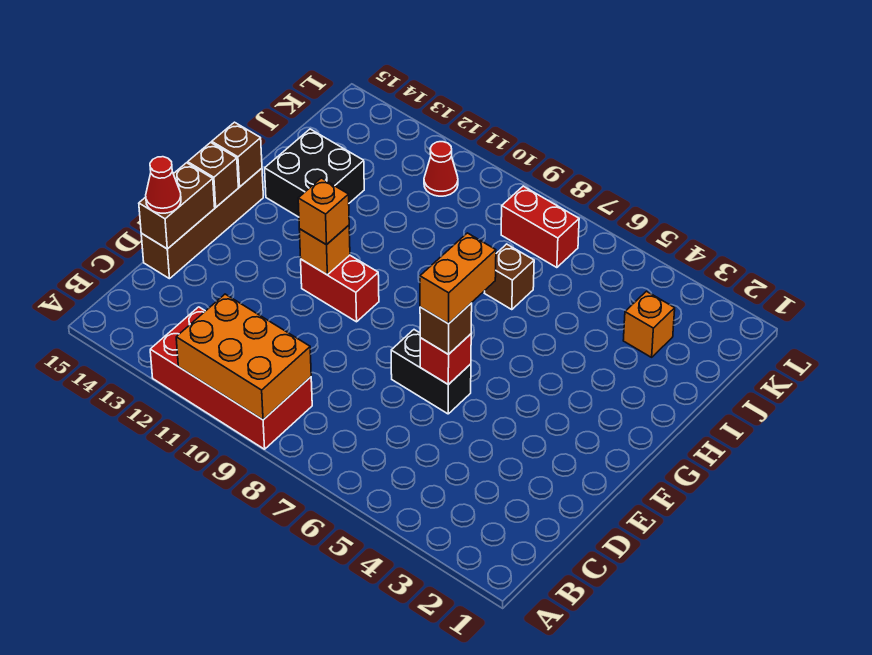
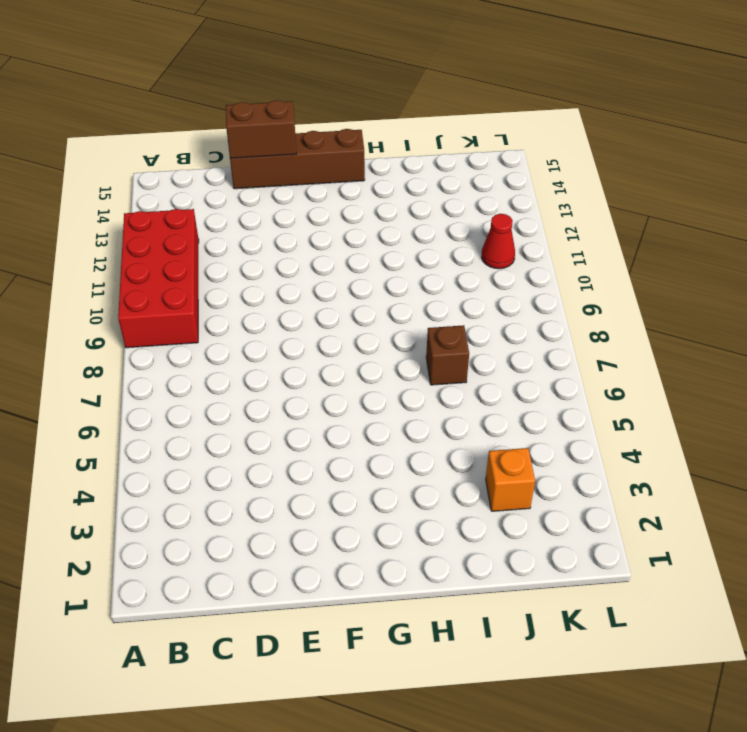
none -> black brick E6:E7 level 1
none -> red brick F10:F11 level 1
none -> black brick H13:I14 level 1

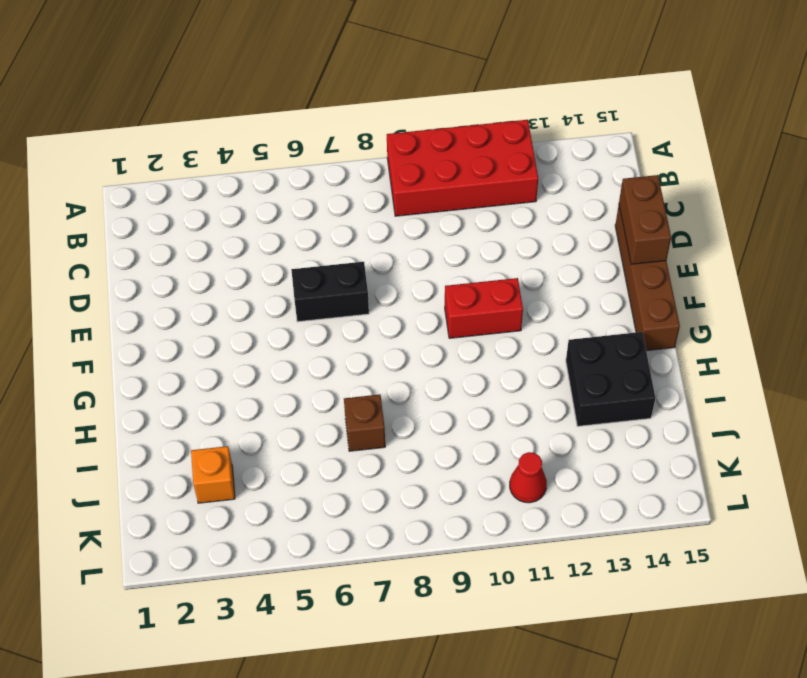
none -> red brick K7:K8 level 1
none -> orange brick A9:B11 level 2
none -> red brick E6 level 2

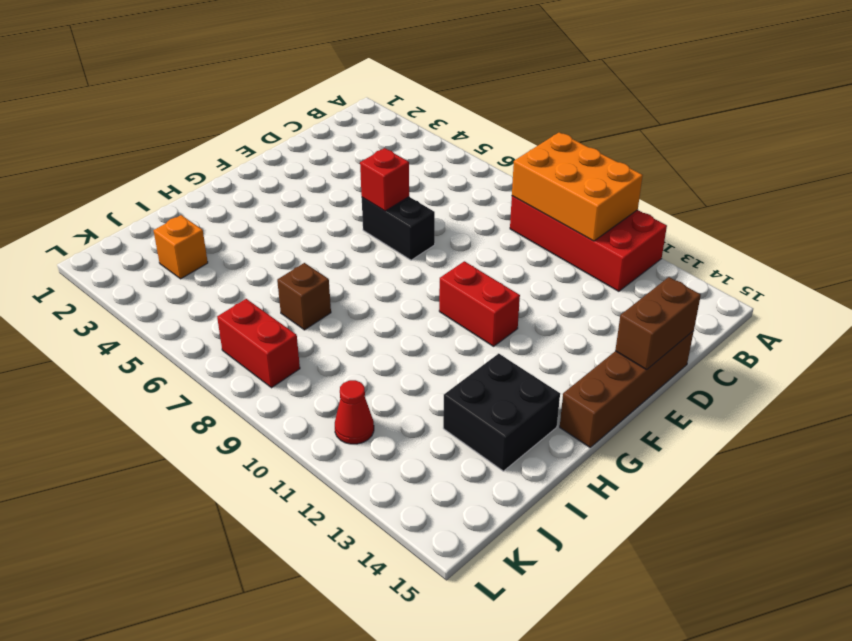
none -> orange brick F11 level 2
none -> brown brick F15 level 2
none -> brown brick G15 level 2

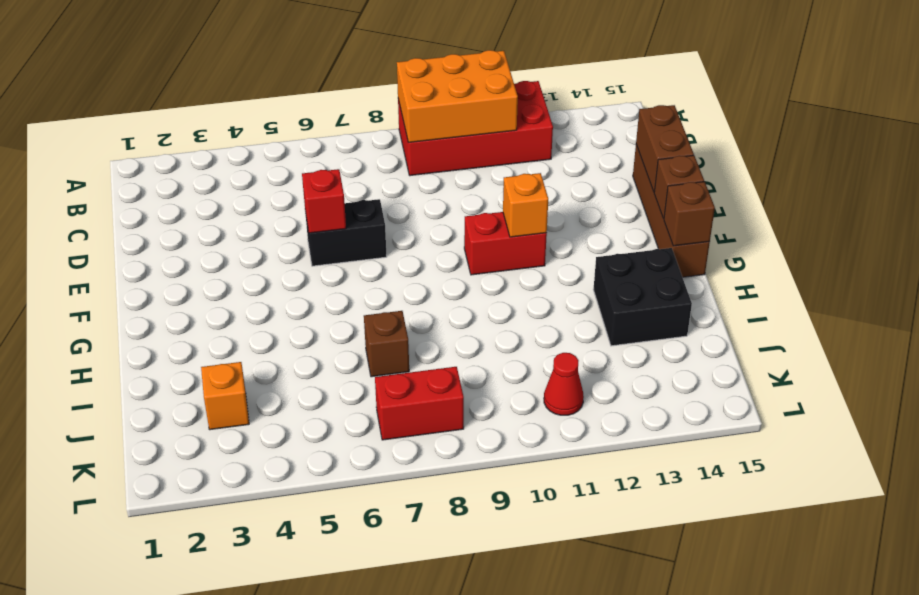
none -> red cone D15 level 3
none -> brown brick E6 level 3
none -> orange brick F11 level 3

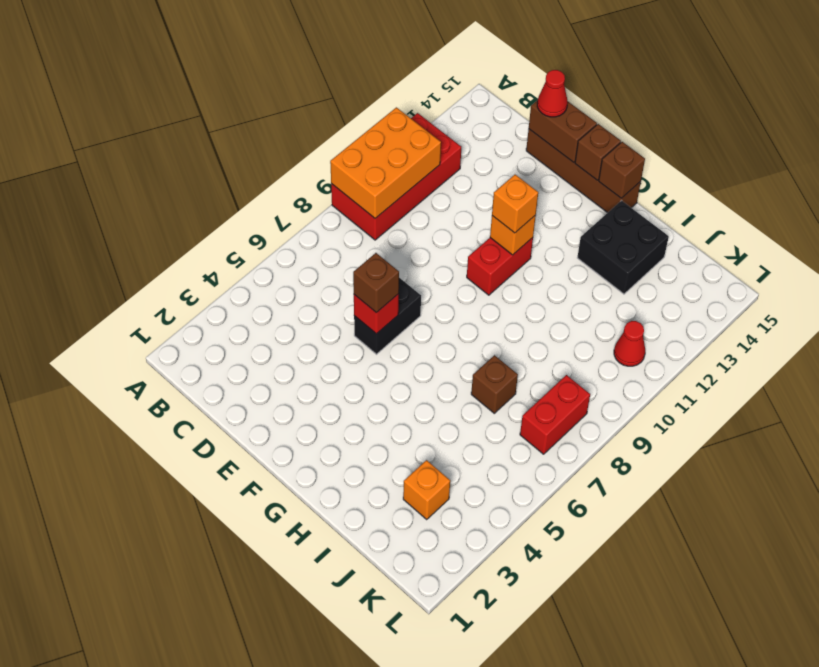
none -> orange brick E6:F6 level 4

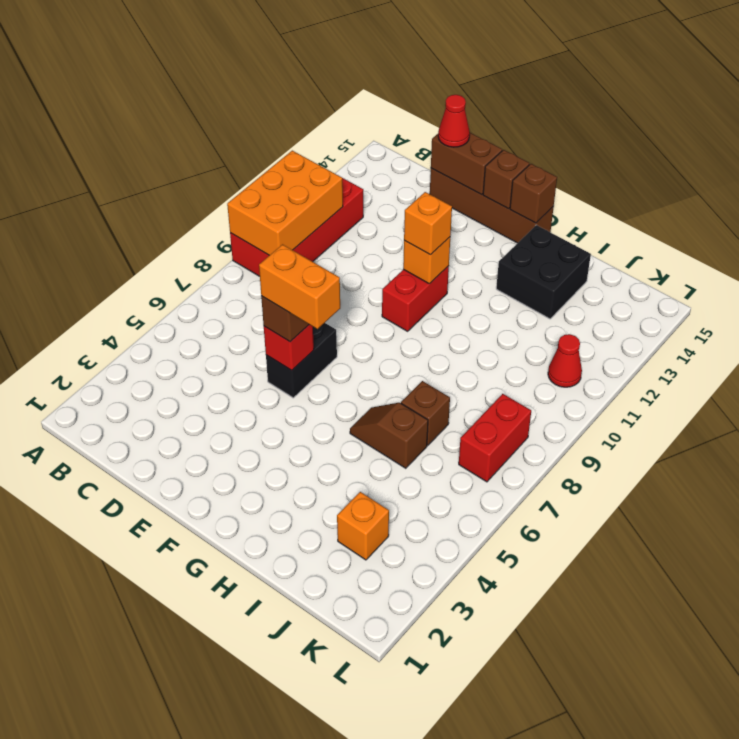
brown slope H6:I6 level 1 top I -> none

